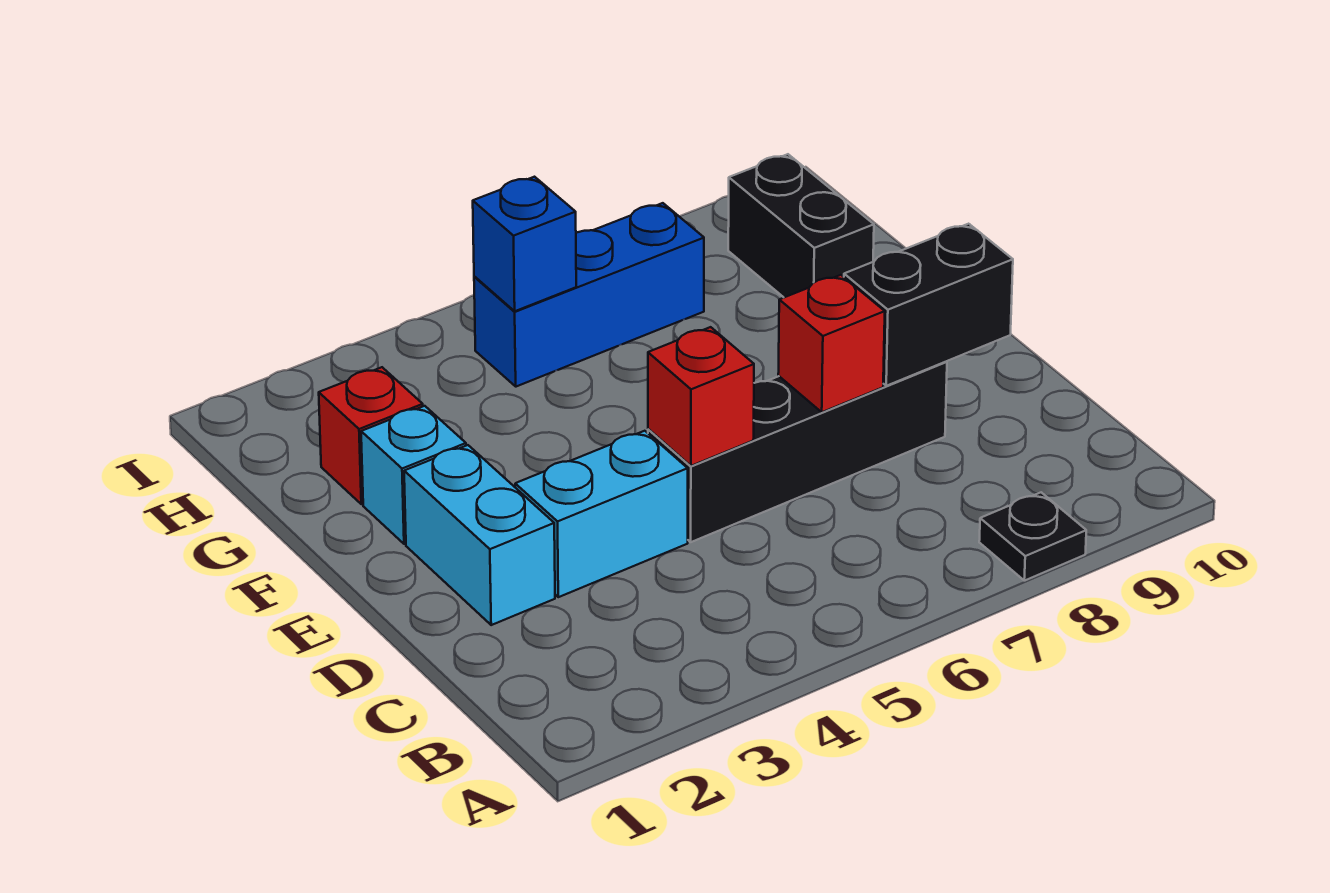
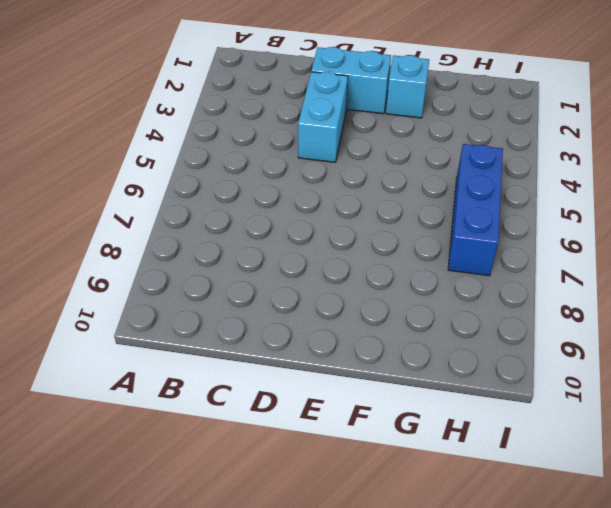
none -> black plate A8 level 1
none -> black brick D5:D8 level 1
none -> red brick G2 level 1

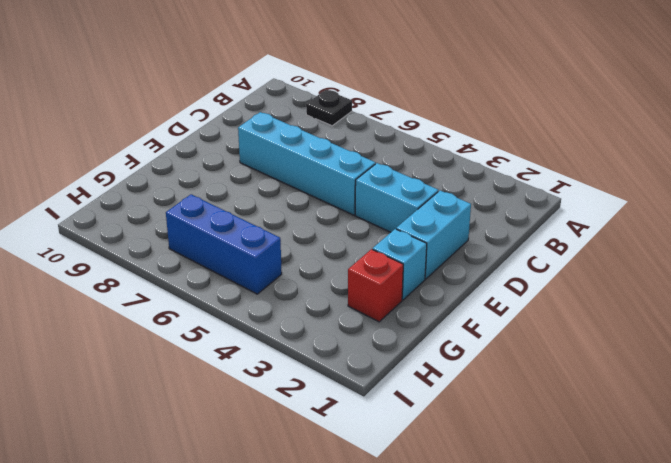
cyan brick D5:D8 level 1 -> black brick D5:D8 level 1
none -> black brick G9:H9 level 1
none -> red brick D5 level 2
none -> red brick D7 level 2

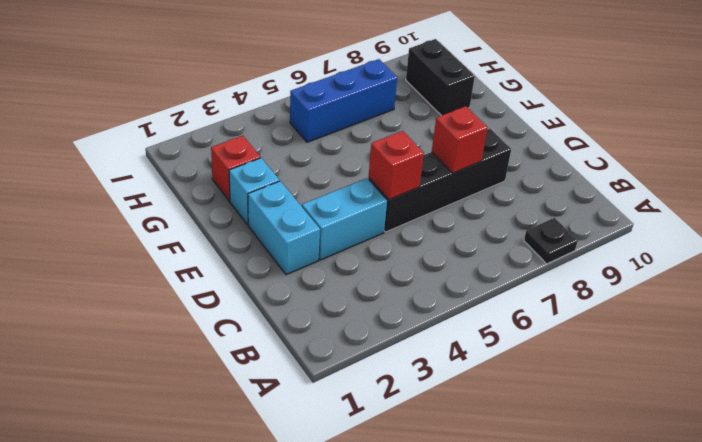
none -> black brick D8:D9 level 2
none -> blue brick H5 level 2

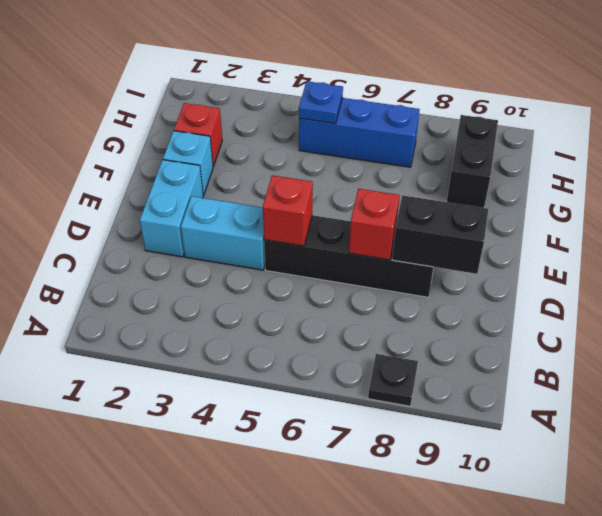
blue plate H5 level 2 -> blue brick H5 level 2

